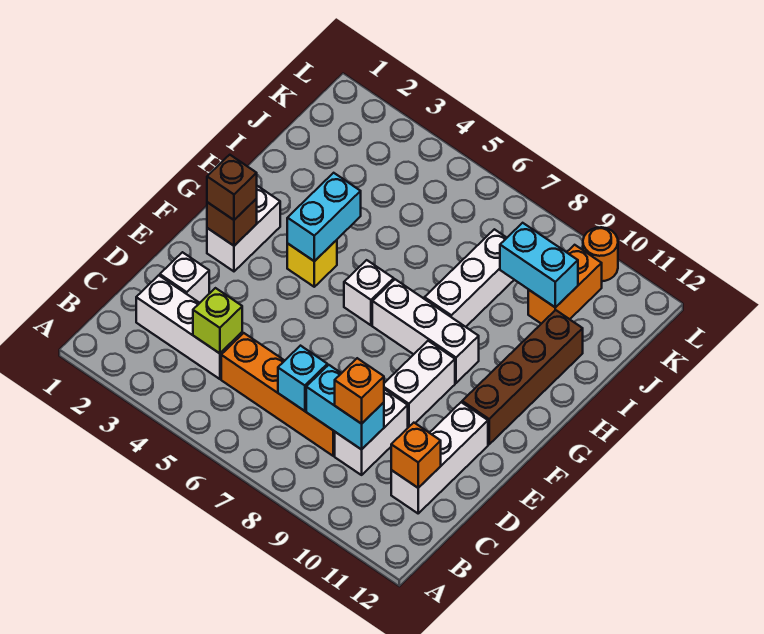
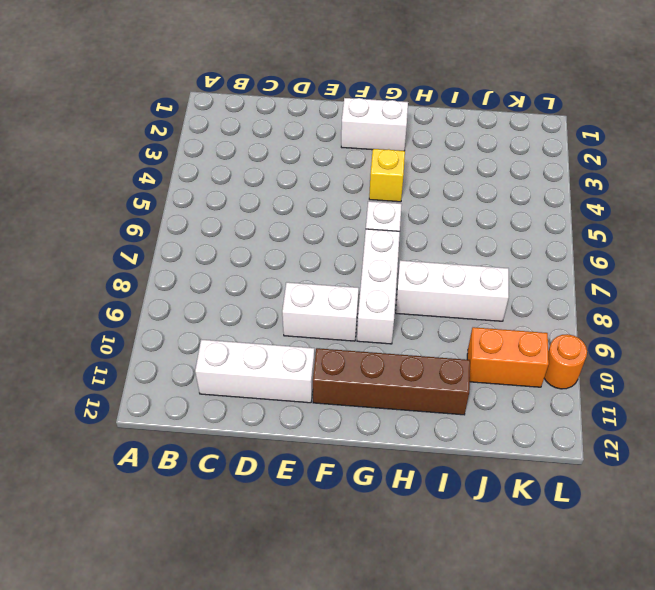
none -> white brick C2:C4 level 1
none -> orange brick C5:C8 level 1
none -> white brick C9:D9 level 1

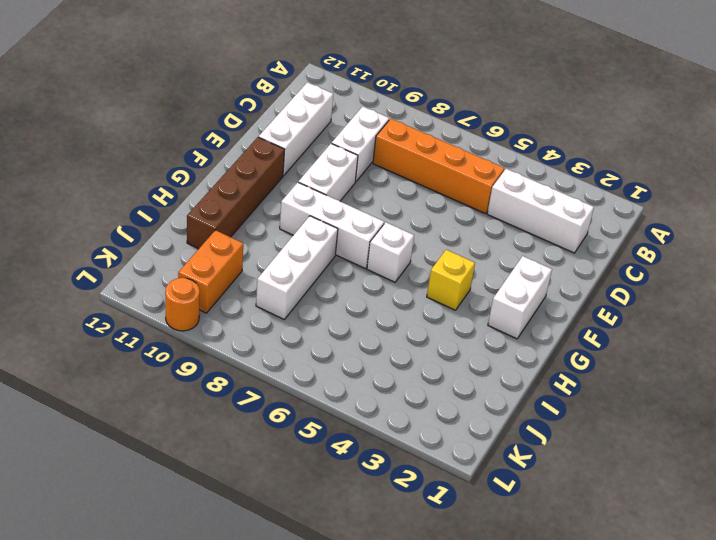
none -> white brick D2 level 1
none -> lime brick C4 level 2
none -> cyan brick C7 level 2

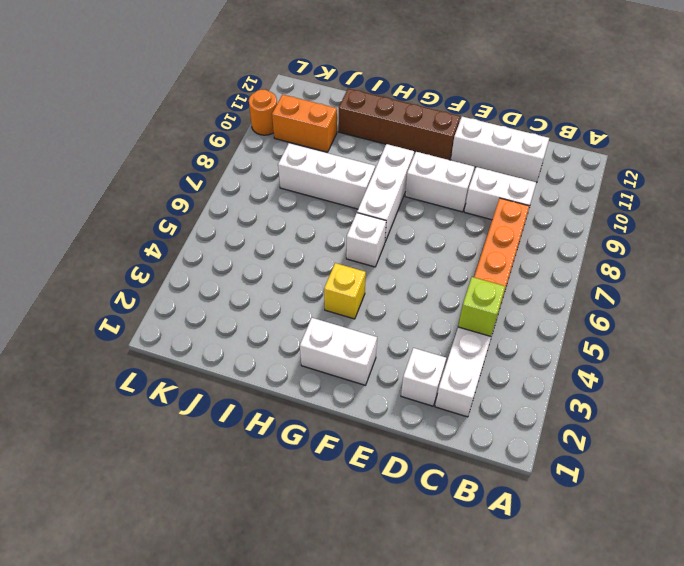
none -> cyan brick C7 level 2
none -> cyan brick C8:C9 level 2
none -> orange brick C11 level 2

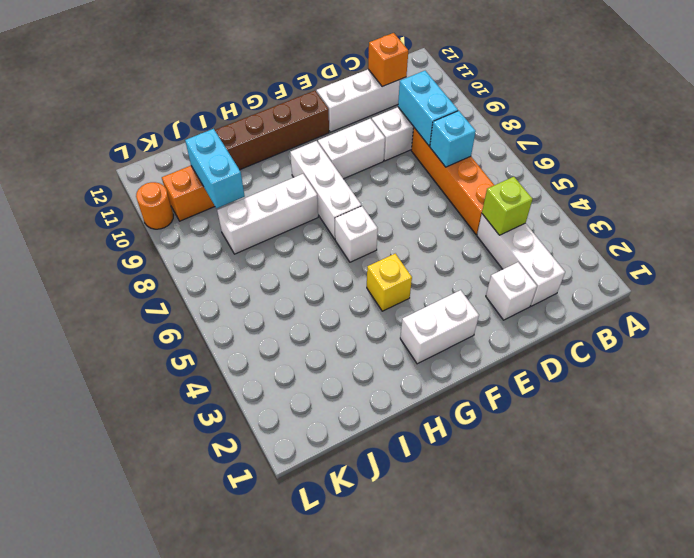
none -> brown brick F2 level 2
none -> cyan brick G4:H4 level 2
none -> orange brick C9 level 3

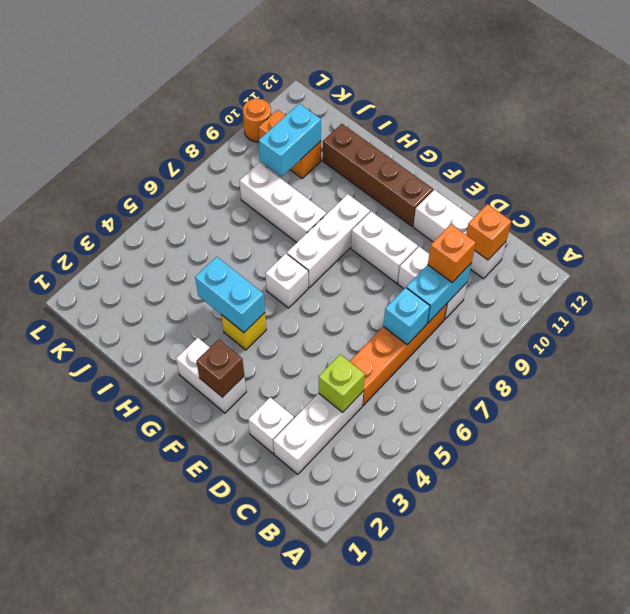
none -> brown brick F2 level 3

